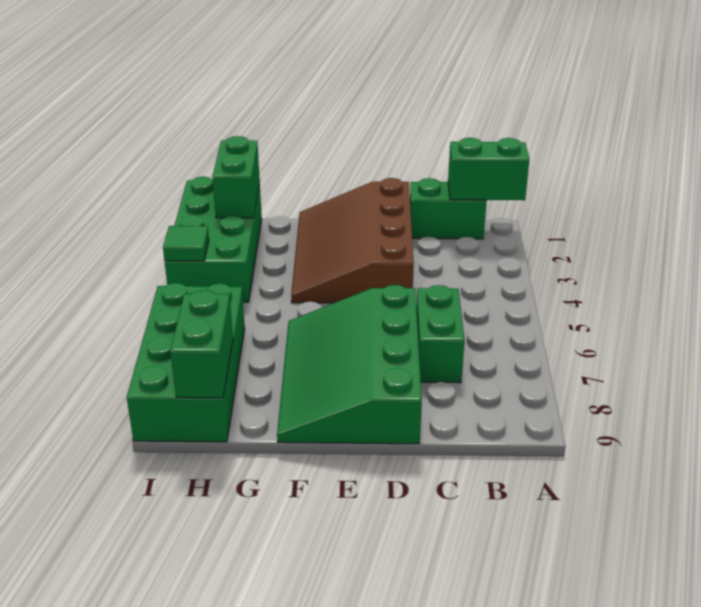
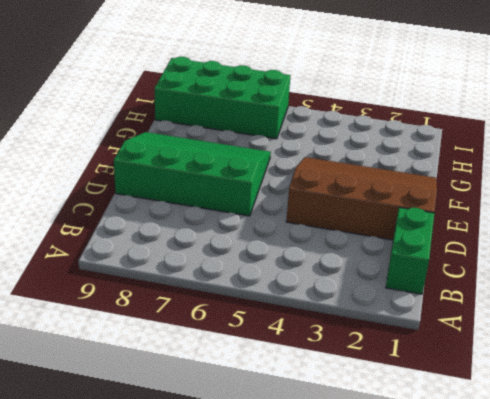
none -> green brick C6:C7 level 1
none -> green brick H1:I4 level 1

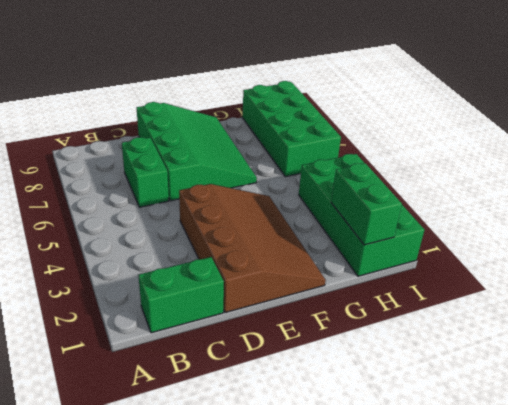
none -> green brick A1:B1 level 2
none -> green brick H8:H9 level 2

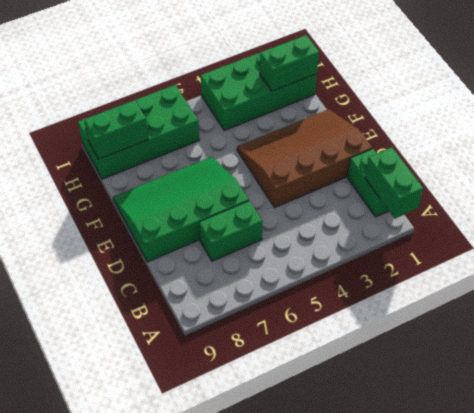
none -> green tile I4 level 2

